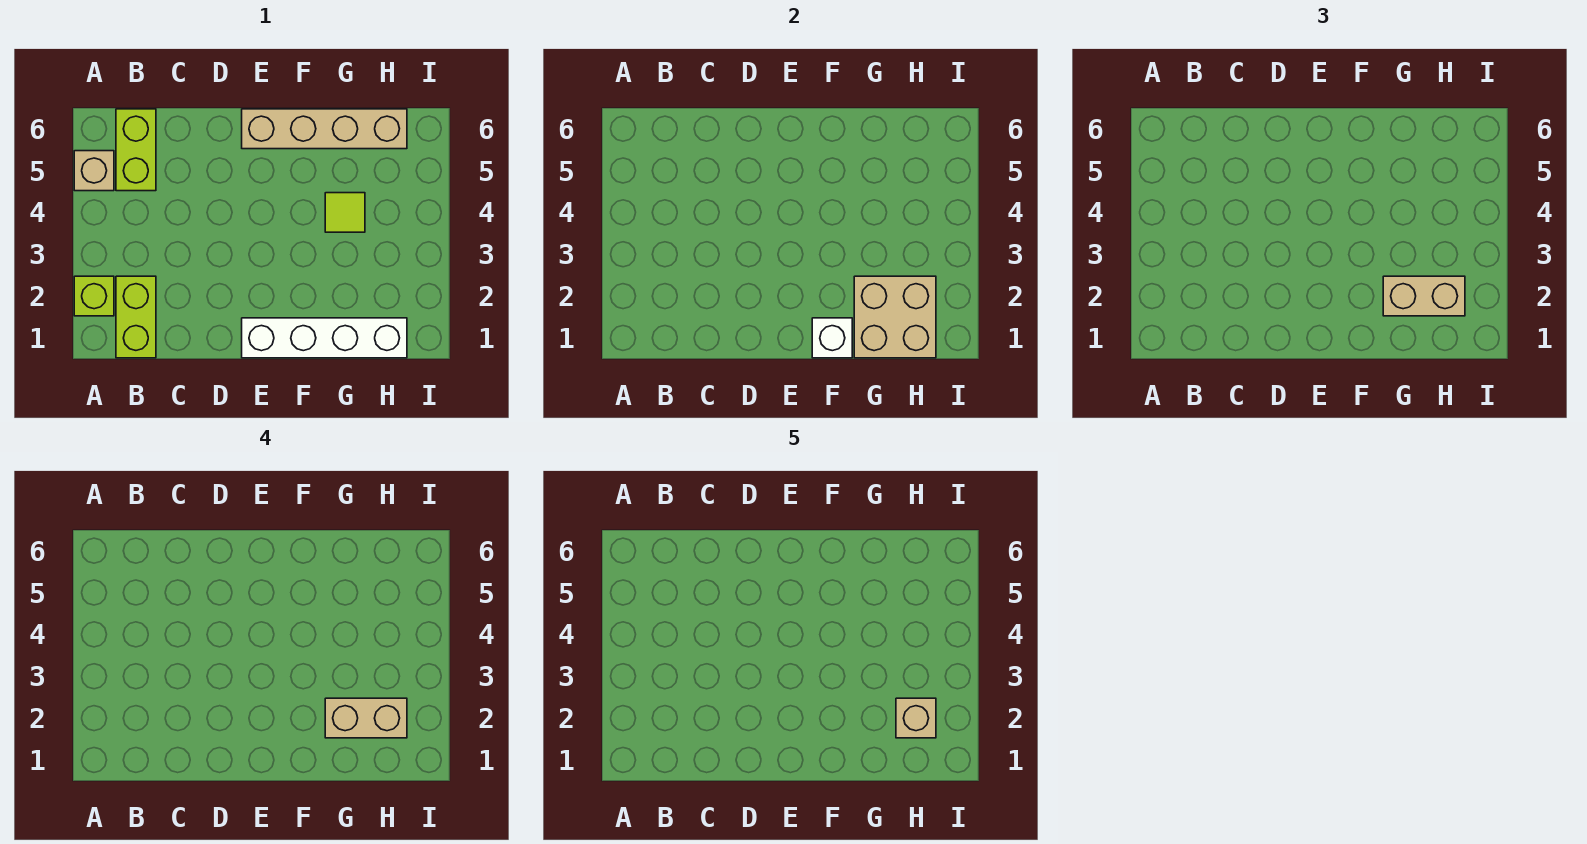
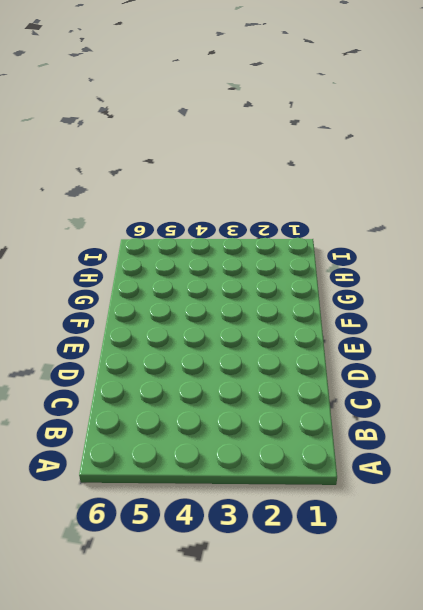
none -> lime brick A2 level 1
none -> tan brick A5 level 1
none -> lime brick B1:B2 level 1

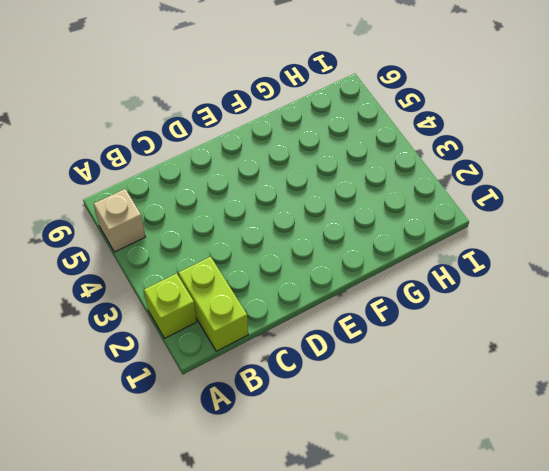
none -> lime brick B5:B6 level 1
none -> white brick E1:H1 level 1
none -> tan brick E6:H6 level 1

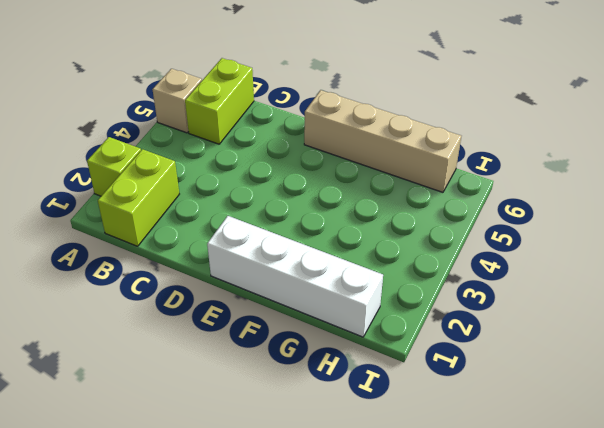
none -> lime tile G4 level 1
none -> white brick F1 level 2
none -> tan brick G1:H2 level 2

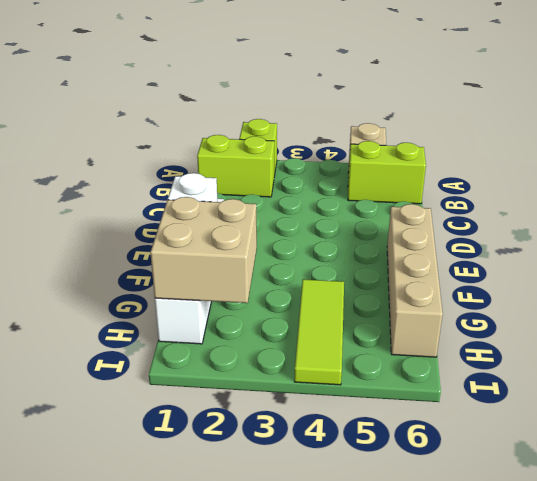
lime tile G4:I4 level 1 -> lime tile G4 level 1
none -> tan brick G2:H2 level 3
none -> tan brick G2:H2 level 4
none -> tan brick H2 level 5

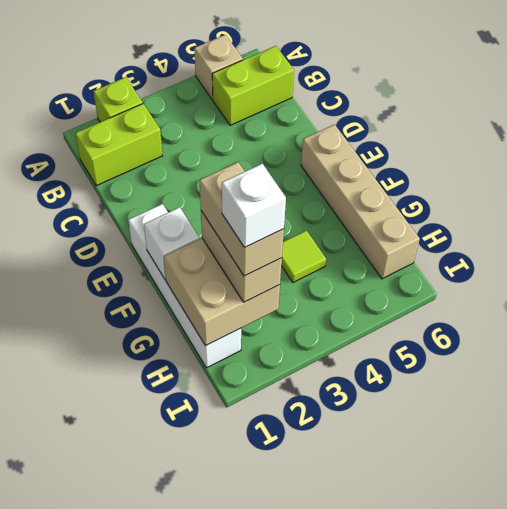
white brick H2 level 5 -> tan brick H2 level 5

